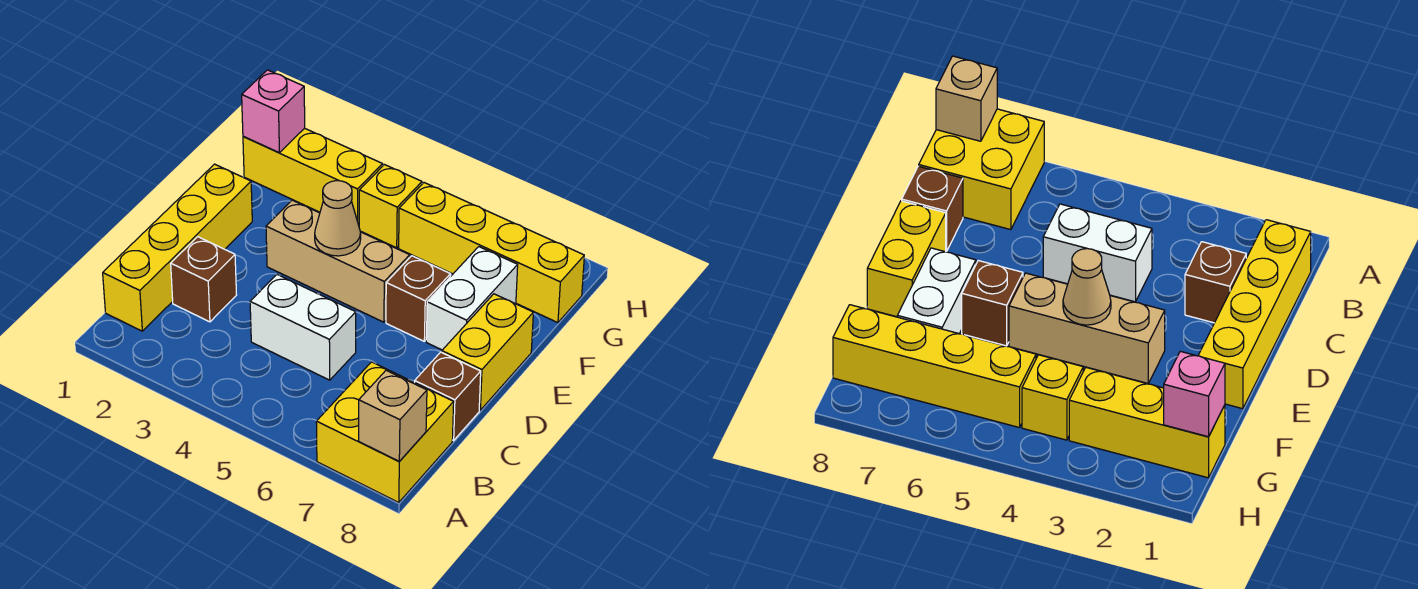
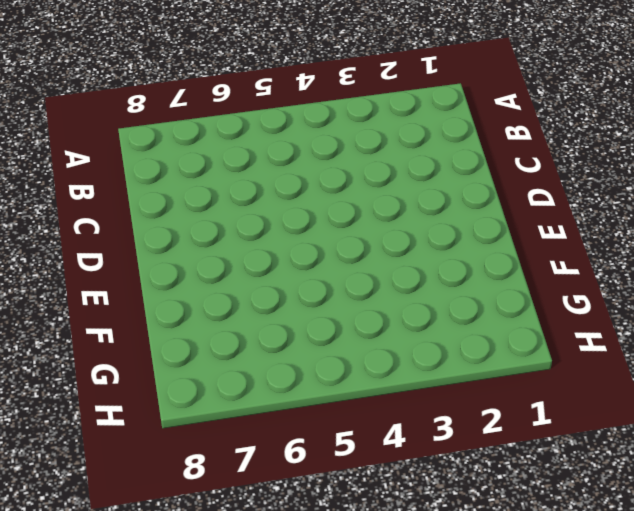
none -> yellow brick A7:B8 level 1
none -> yellow brick B1:E1 level 1
none -> brown brick C2 level 1

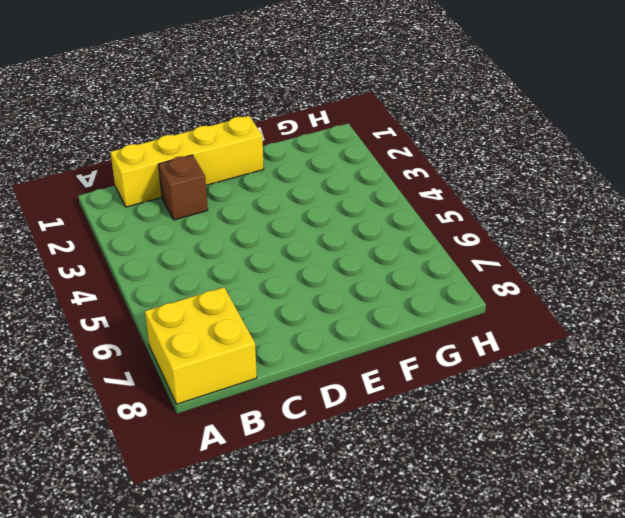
none -> white brick C4:C5 level 1
none -> brown brick C8 level 1
none -> yellow brick D8:E8 level 1

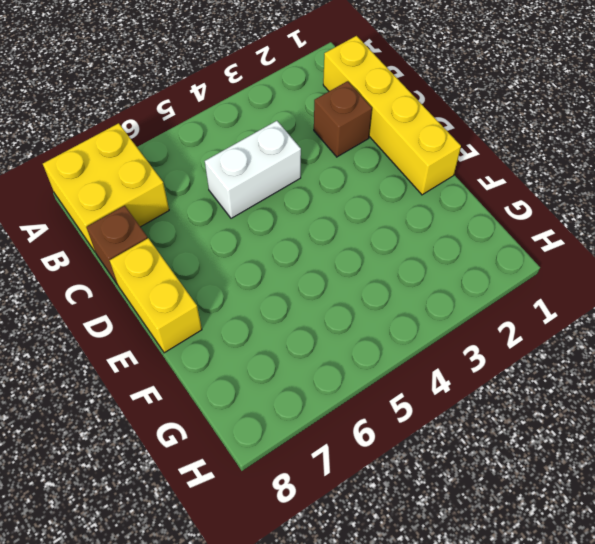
none -> tan brick E3:E5 level 1
none -> brown brick E6 level 1
none -> white brick E7:F7 level 1

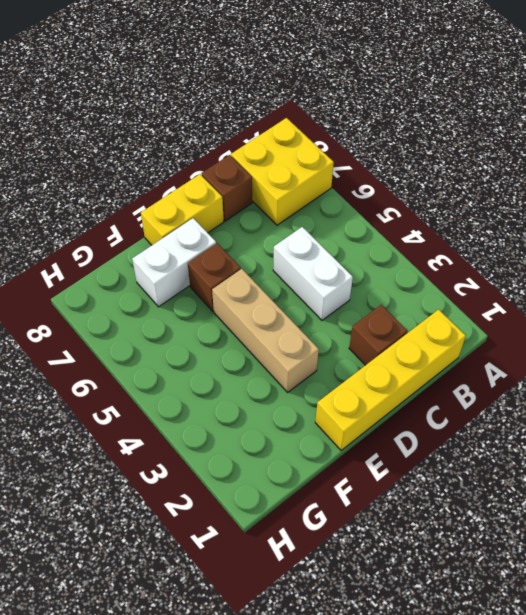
none -> yellow brick G1:G3 level 1
none -> yellow brick G4 level 1
none -> yellow brick G5:G8 level 1

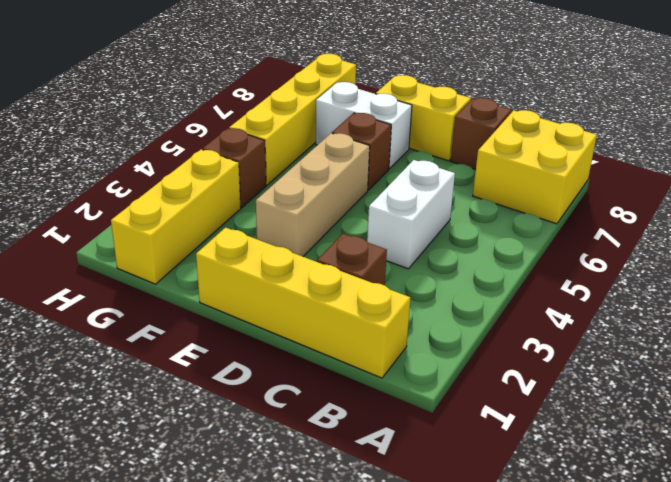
brown brick G4 level 1 -> yellow brick G4 level 1
none -> tan brick A8 level 2
none -> tan cone E4 level 2
none -> pink brick G1 level 2

